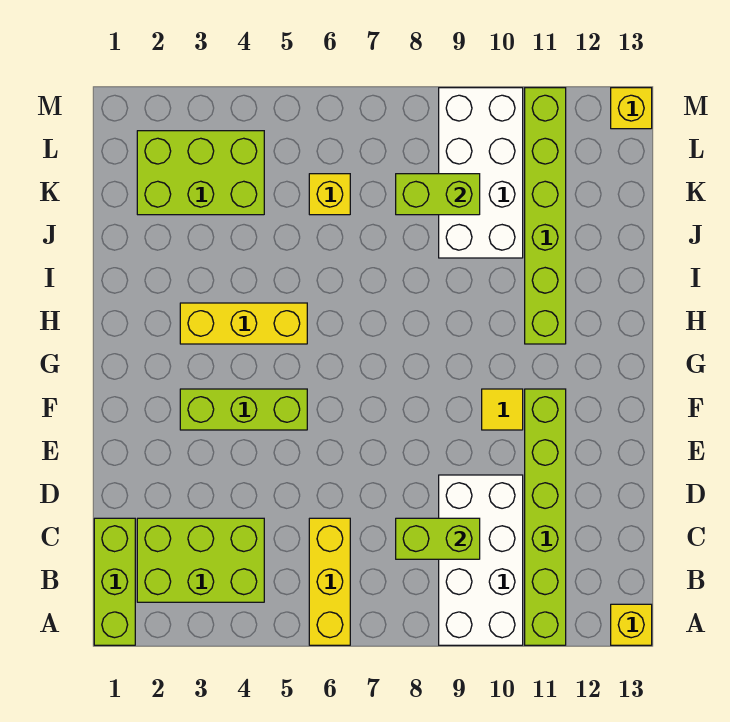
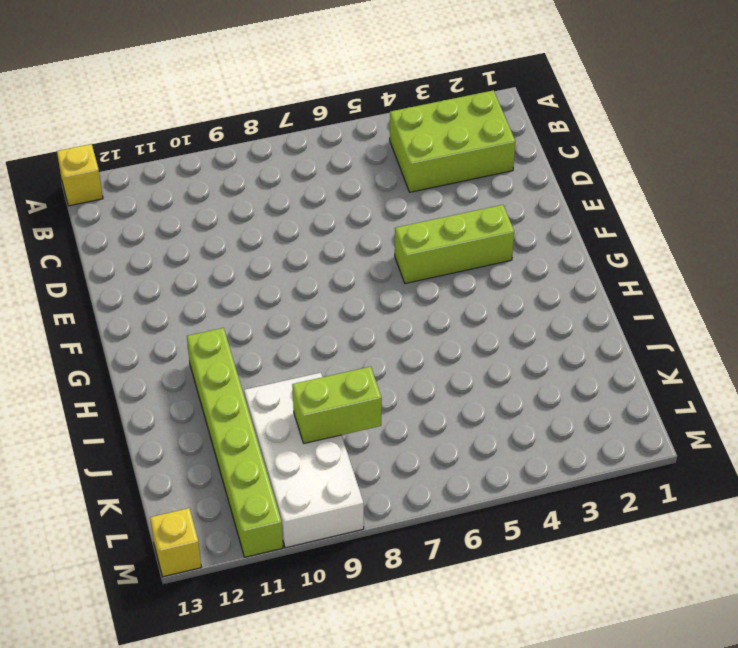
none -> lime brick A1:C1 level 1
none -> yellow brick A6:C6 level 1
none -> white brick A9:D10 level 1

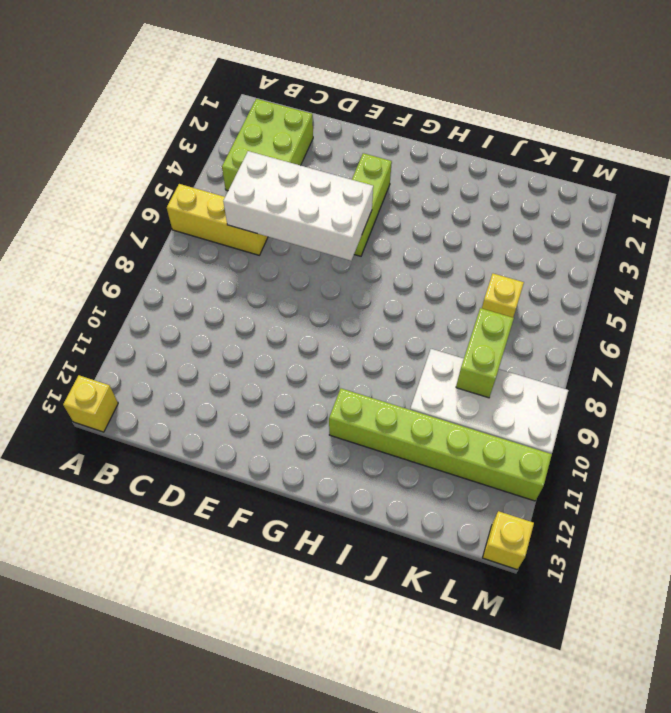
white brick C5:F6 level 2 -> white brick A9:D10 level 1
none -> lime brick A1:C1 level 1
none -> lime brick A11:F11 level 1
none -> yellow tile F10 level 1

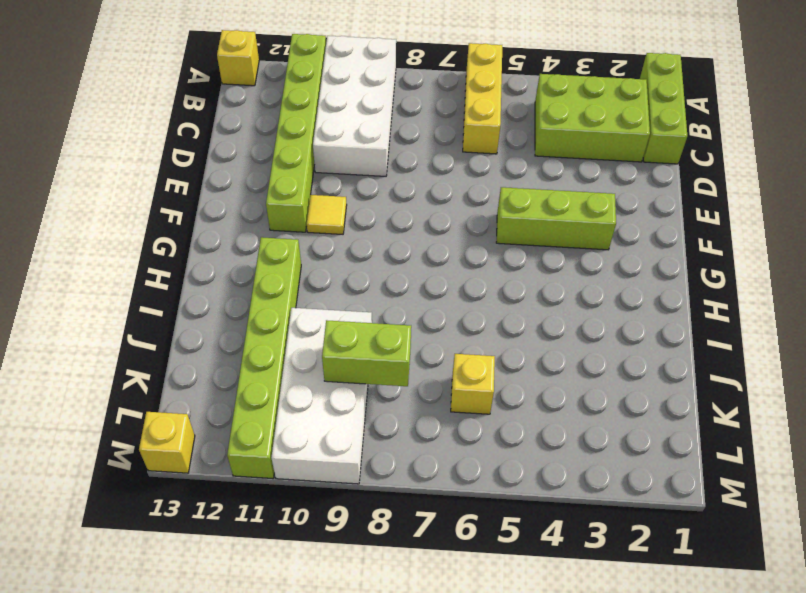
none -> yellow brick H3:H5 level 1
none -> lime brick K2:L4 level 1
none -> lime brick C8:C9 level 2

